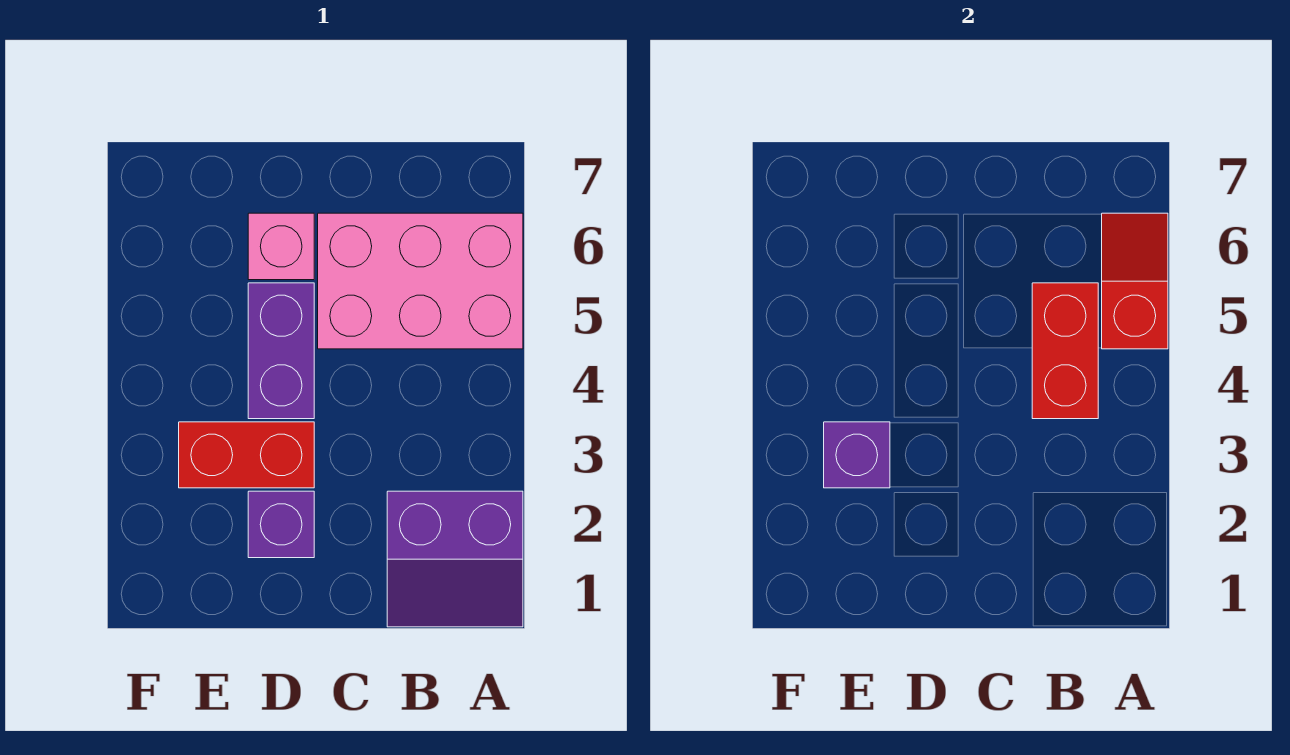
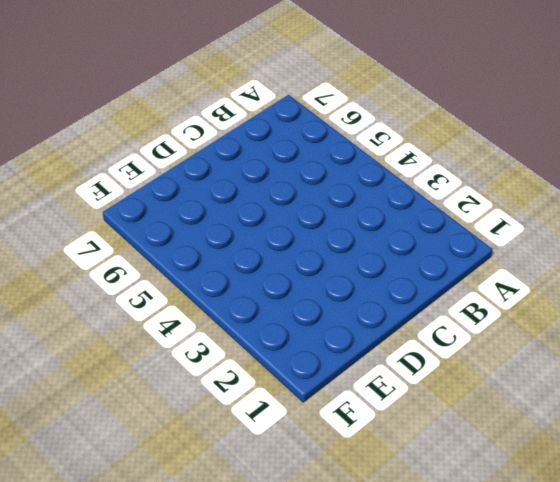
none -> purple slope A1:B2 level 1 top 2
none -> pink brick A5:C6 level 1

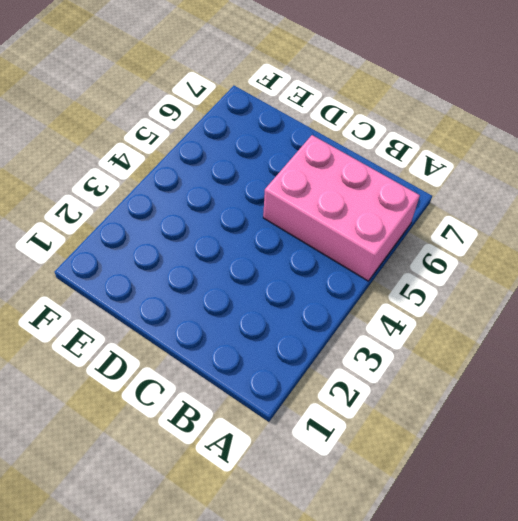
none -> purple slope A1:B2 level 1 top 2
none -> purple brick D2 level 1

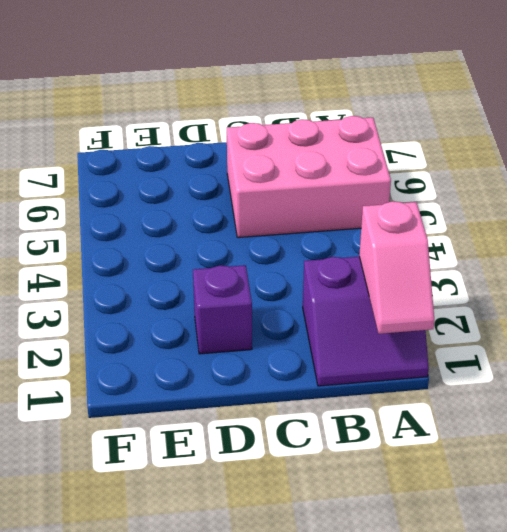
pink slope A1:A2 level 2 top 2 -> none
none -> red brick D3:E3 level 1
none -> purple brick D4:D5 level 1

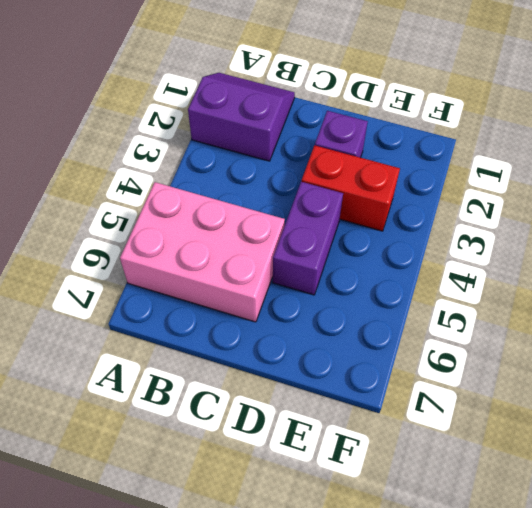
none -> pink brick D6 level 1
none -> red slope A5:A6 level 2 top 5

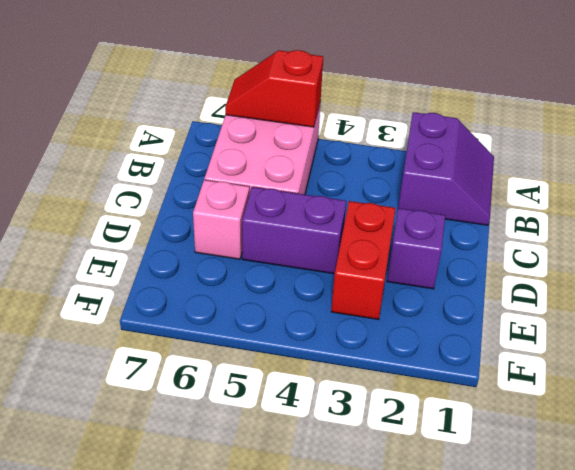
none -> red brick B4:B5 level 2
none -> purple brick E3 level 2

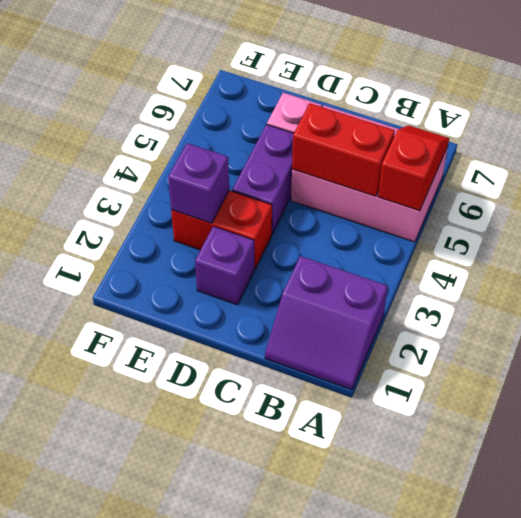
red brick B5:C5 level 2 -> red brick B4:B5 level 2

